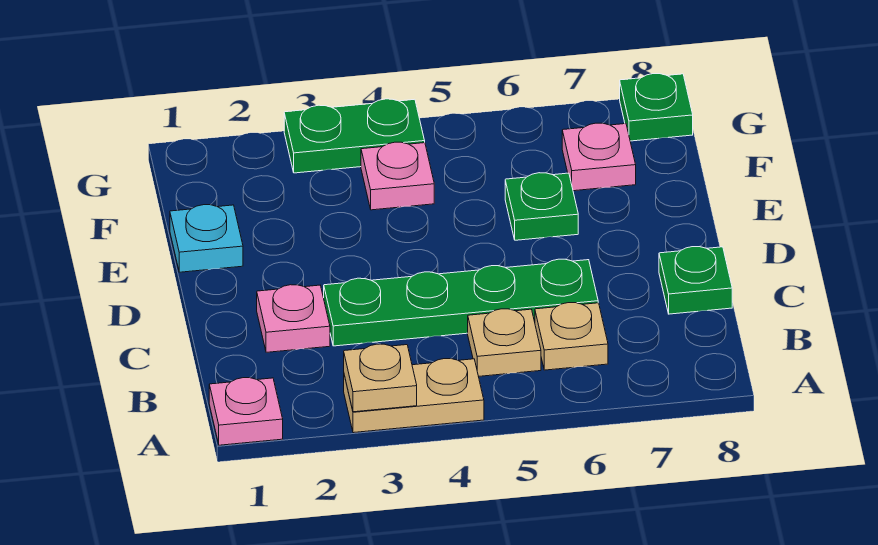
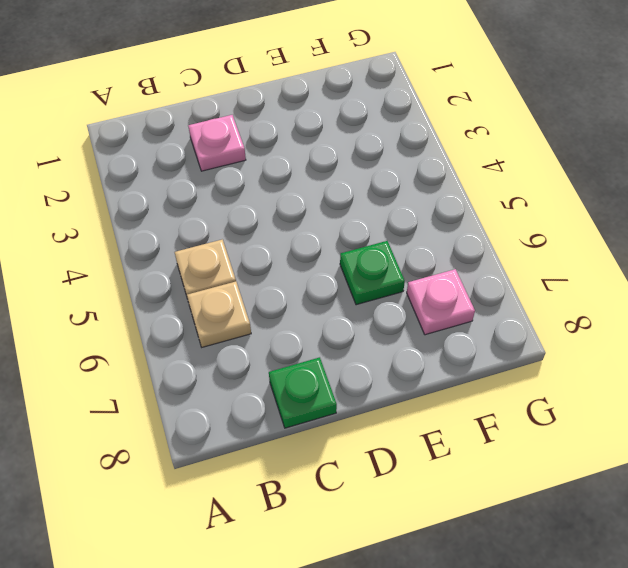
none -> pink plate A1 level 1
none -> tan plate A3:A4 level 1
none -> green plate C3:C6 level 1

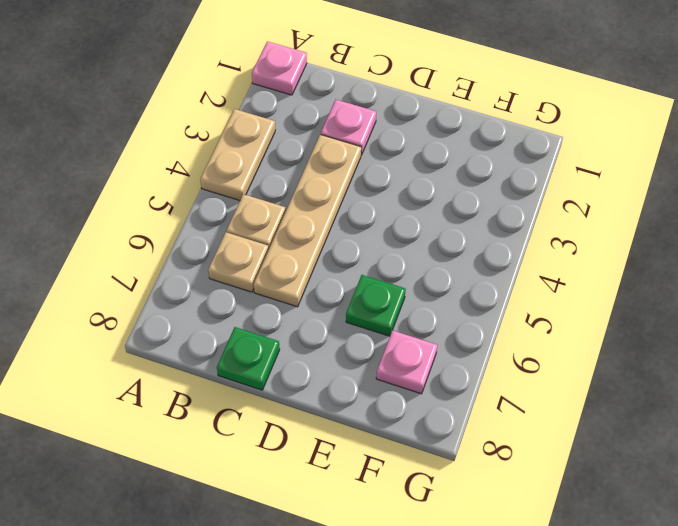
tan plate C3:C6 level 1 -> green plate C3:C6 level 1
none -> cyan plate E1 level 1
none -> pink plate F4 level 1
none -> green plate G3:G4 level 1

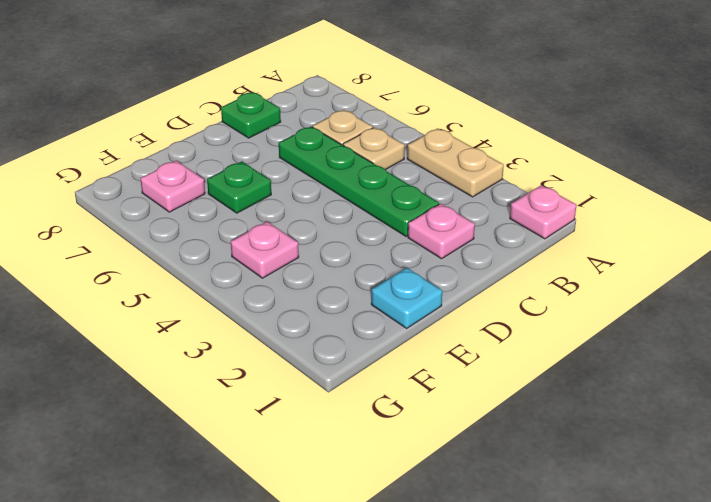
none -> green plate G3:G4 level 1
none -> green plate G8 level 1
none -> tan plate A3 level 2

